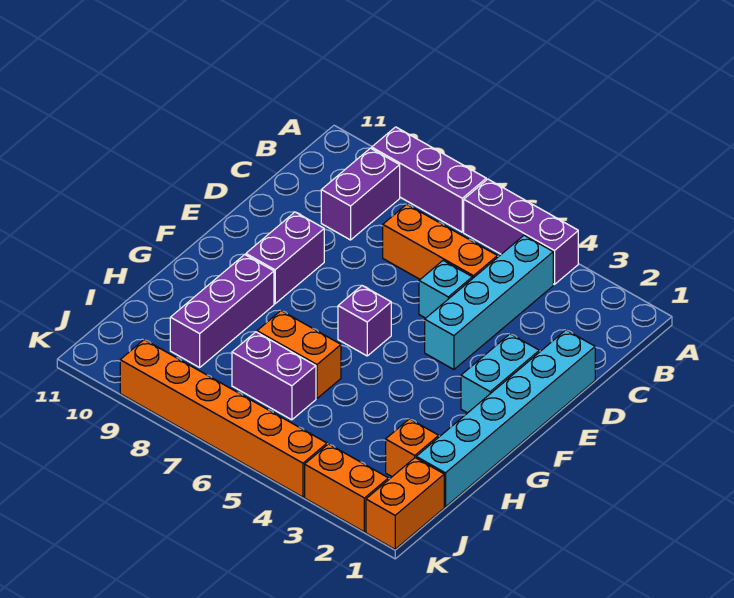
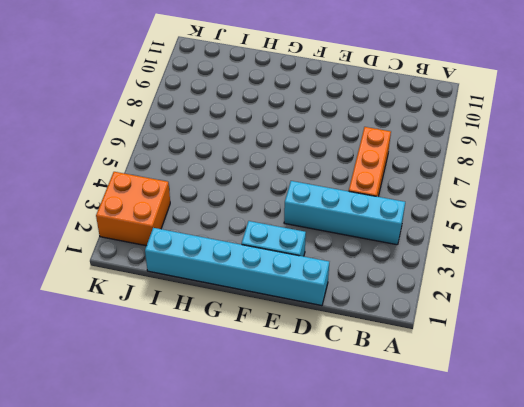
orange brick J2:K3 level 1 -> orange brick K2:K3 level 1
none -> purple brick A4:A6 level 1
none -> purple brick A7:A9 level 1
none -> purple brick B9:C9 level 1

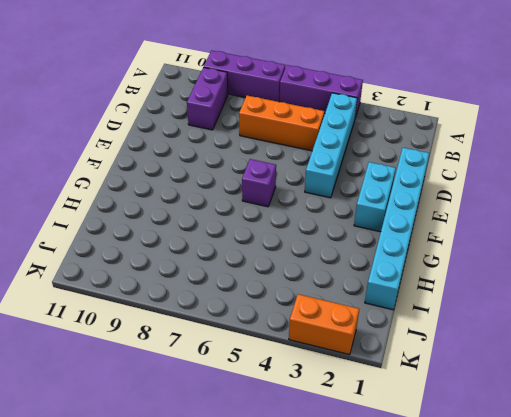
none -> cyan brick D5 level 1
none -> purple brick E9:F9 level 1
none -> purple brick G9:I9 level 1

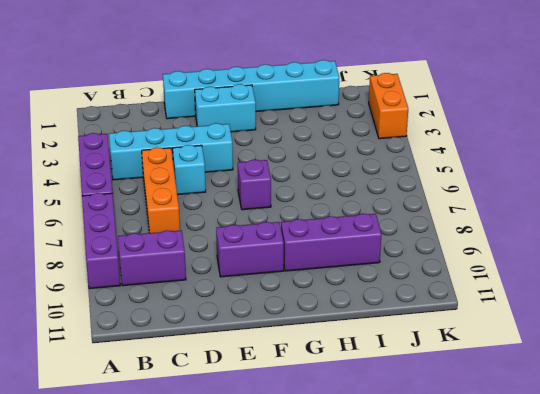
none -> orange brick H6:H7 level 1
none -> orange brick I2 level 1
none -> purple brick I6:I7 level 1

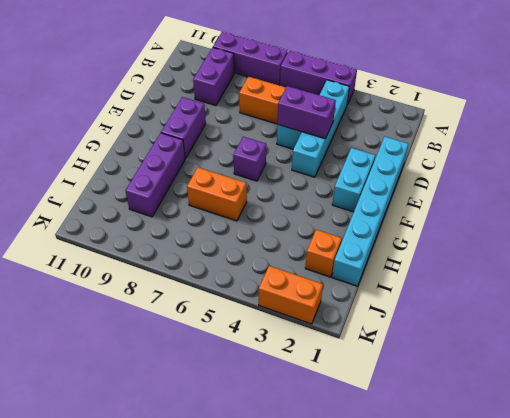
purple brick D4:D5 level 2 -> purple brick I6:I7 level 1
none -> orange brick J1:K1 level 1
none -> orange brick K4:K9 level 1

